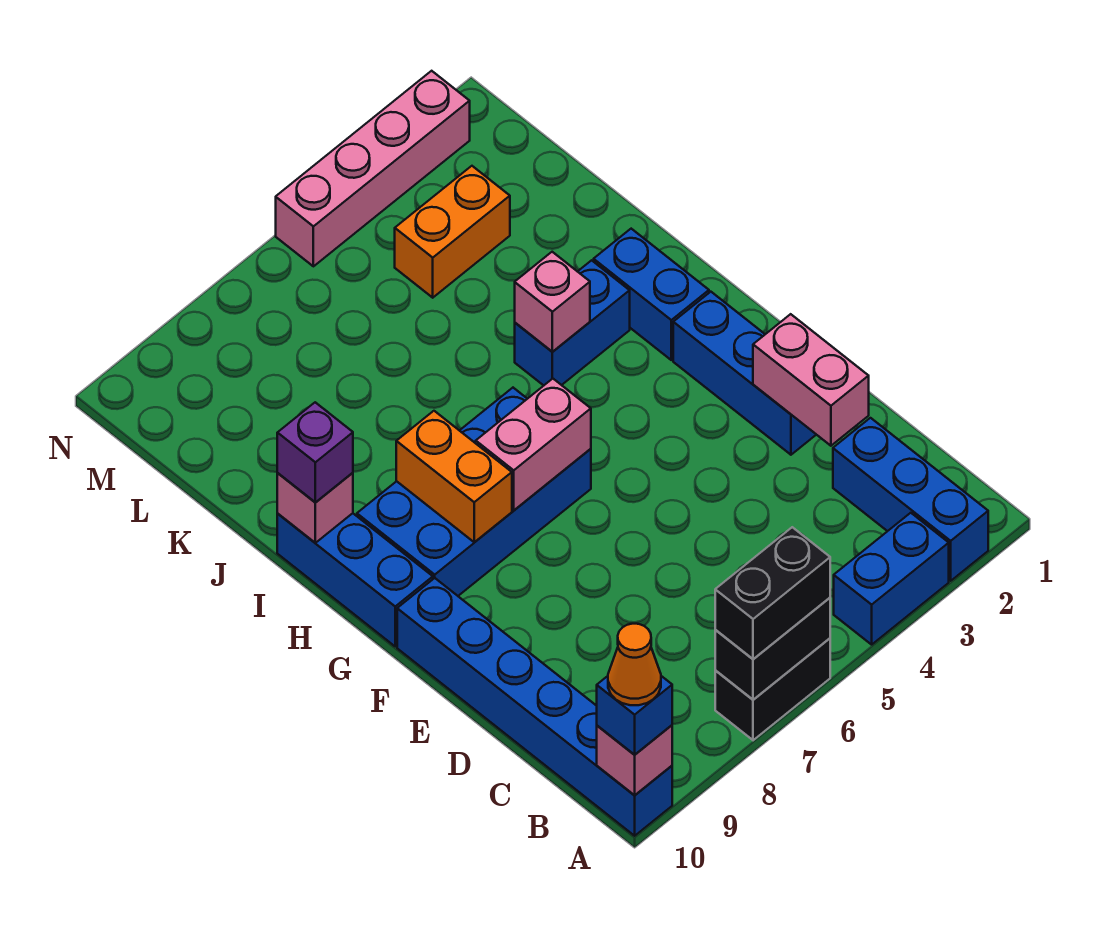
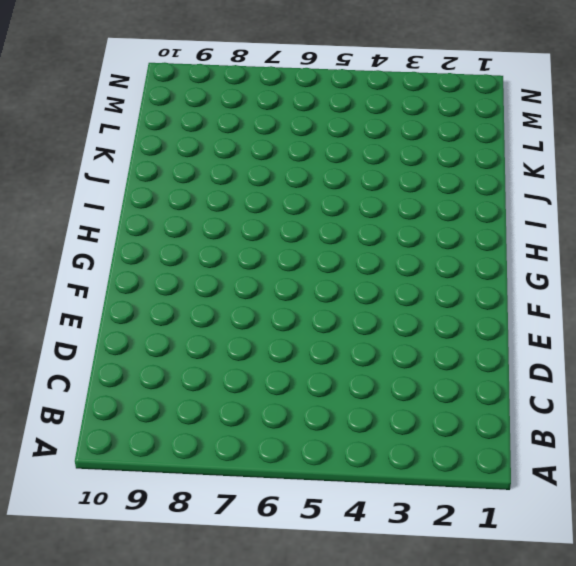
none -> blue brick A2:C2 level 1
none -> blue brick A3:A4 level 1
none -> black brick A6:A7 level 1

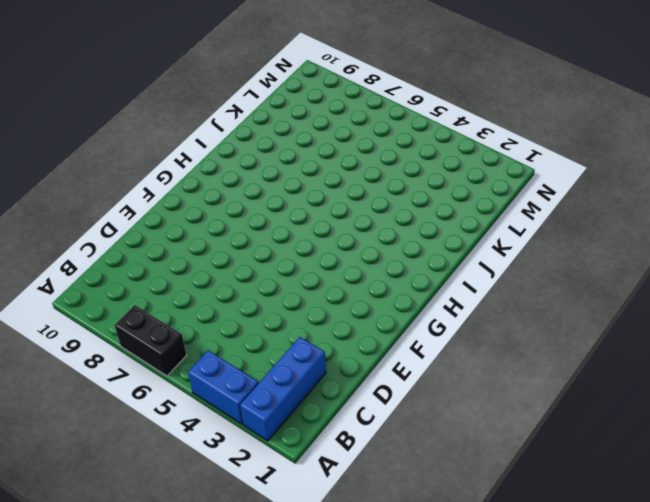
none -> blue brick A10:F10 level 1
none -> blue brick E2:G2 level 1
none -> blue brick G6:H9 level 1

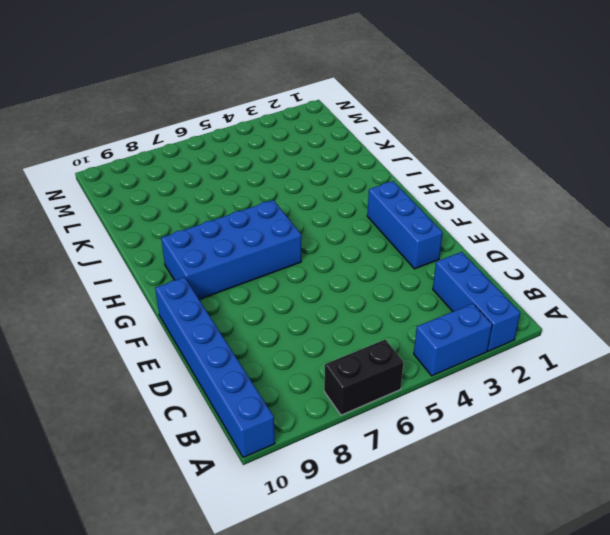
none -> blue brick G10:I10 level 1
none -> blue brick H2:I2 level 1
none -> blue brick I3:I4 level 1

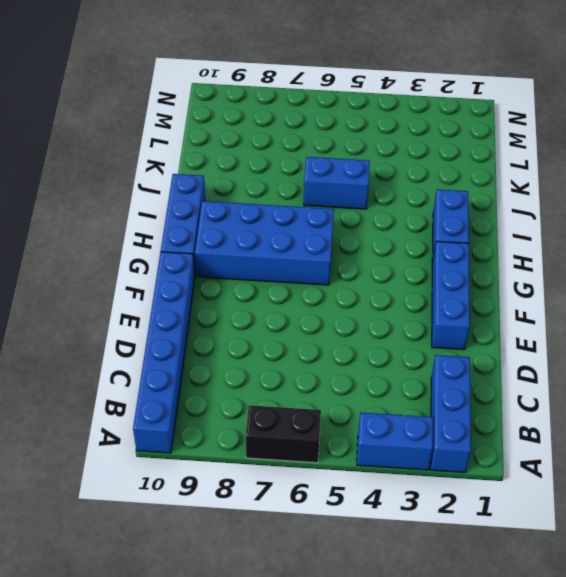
blue brick J5:J6 level 1 -> blue brick I3:I4 level 1
none -> orange brick L3:L4 level 1
none -> pink brick N2:N5 level 1
none -> black brick A6:A7 level 2

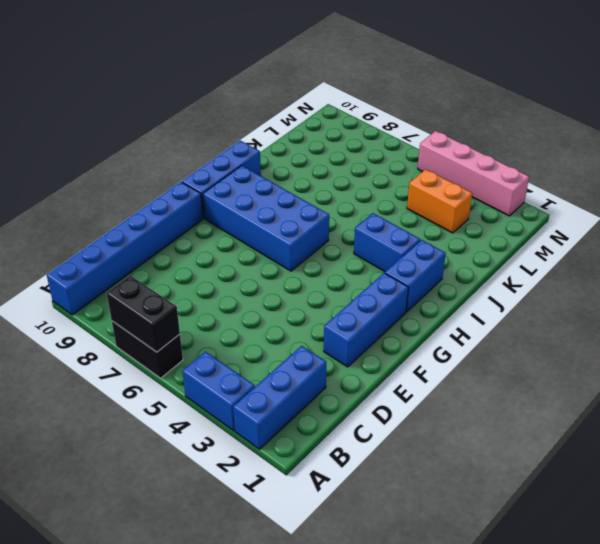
none -> pink brick A10 level 2
none -> pink brick D2:E2 level 2
none -> pink brick G6:G7 level 2

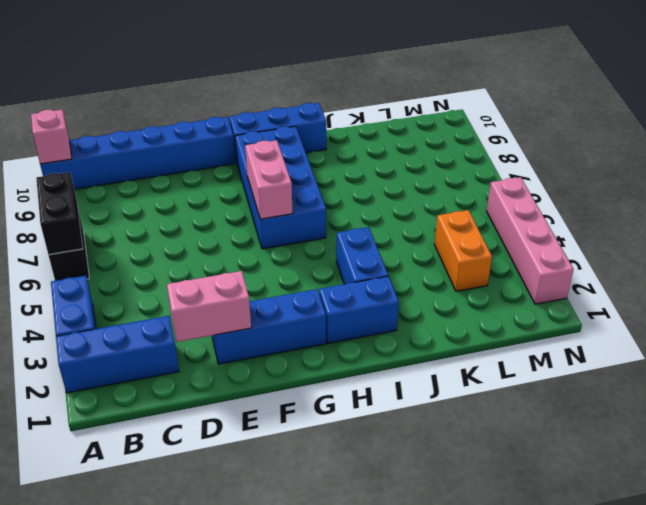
none -> orange brick G8:H8 level 2
none -> pink brick I4 level 2
none -> pink brick I10 level 2

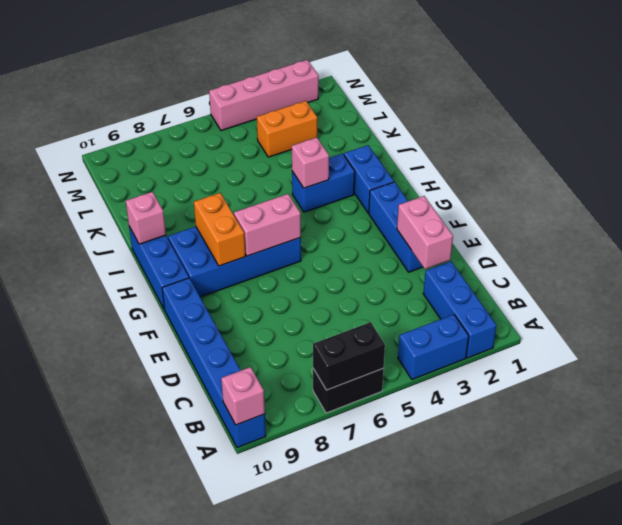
none -> black brick A6:A7 level 3
none -> blue brick A10 level 3
none -> purple brick I10 level 3

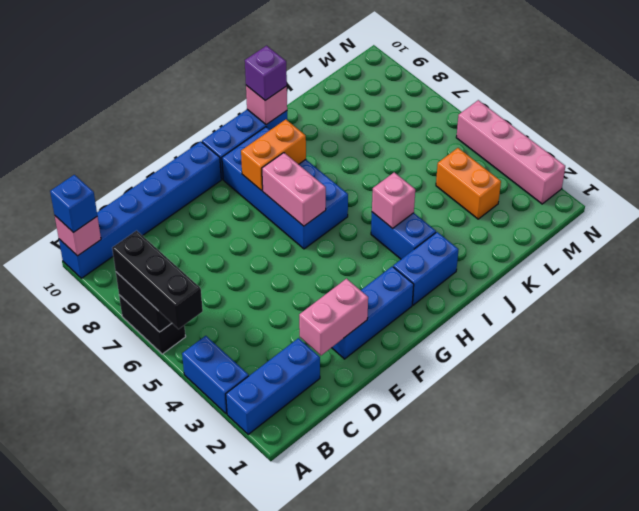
black brick A5:A7 level 3 -> black brick A6:A7 level 3
none -> orange cone A10 level 4

